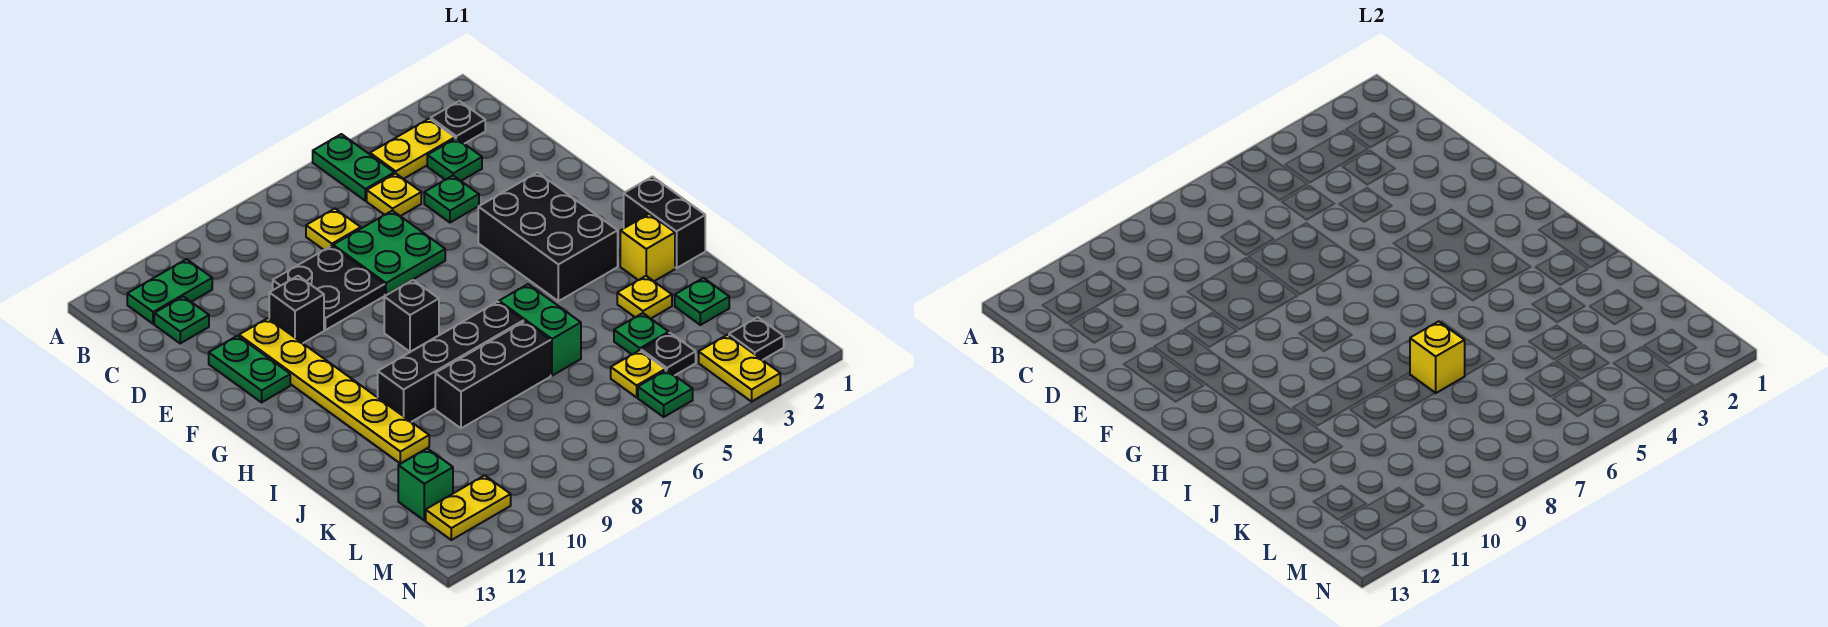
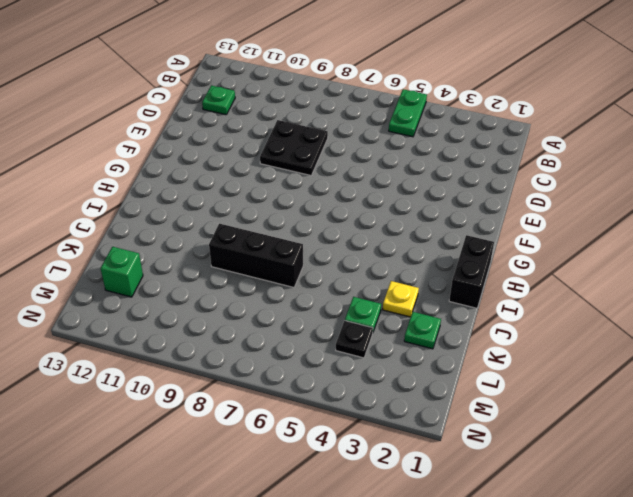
none -> black plate B2 level 1
none -> yellow plate B3:B4 level 1
none -> green plate B11:B12 level 1
none -> green plate C3 level 1

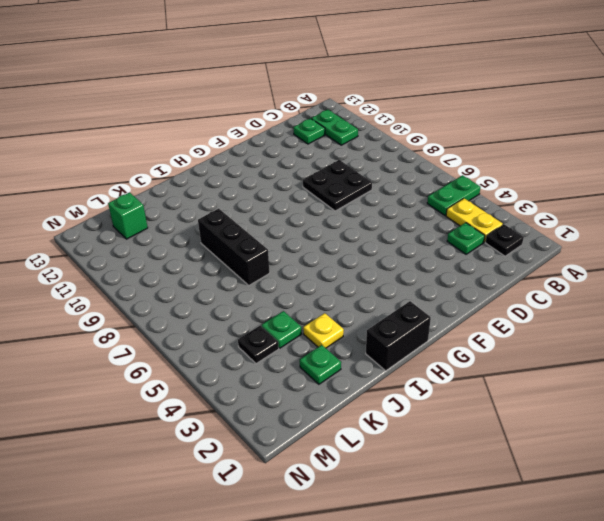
none -> yellow plate C5 level 1
none -> yellow plate C7 level 1
none -> green plate D4 level 1
none -> green plate D6:E7 level 1

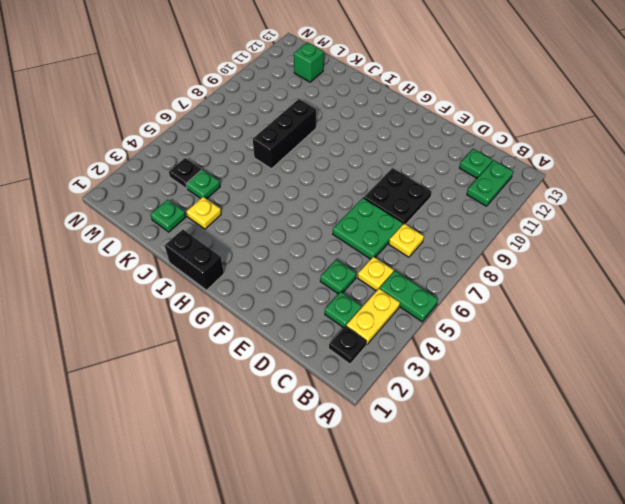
none -> black brick E10 level 1
none -> yellow plate E11:J11 level 1
none -> green plate E12:F12 level 1
none -> black brick F3:H4 level 1

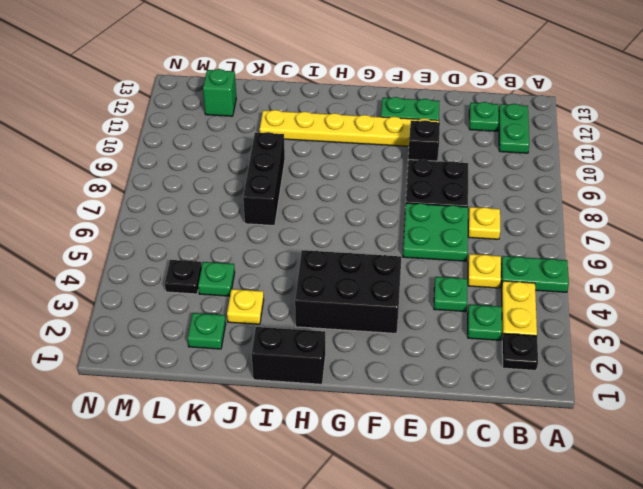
none -> black brick G8 level 1
none -> yellow brick I2 level 1
none -> green brick I6:J6 level 1
none -> black brick I7:I10 level 1

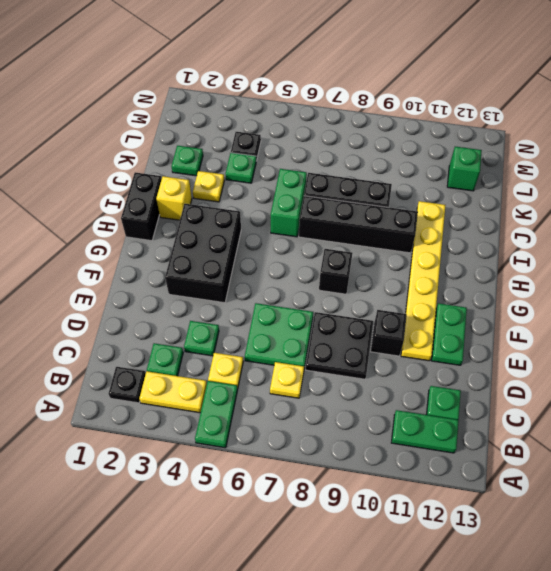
none -> yellow plate L5 level 1
none -> black plate M2 level 1
none -> yellow plate M3:N3 level 1
none -> green plate M5 level 1

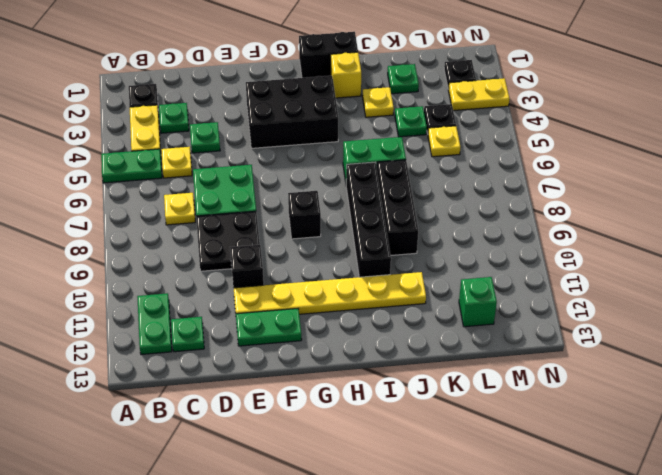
none -> green plate M5 level 1
none -> yellow plate M11:M12 level 1
none -> yellow brick J7 level 2

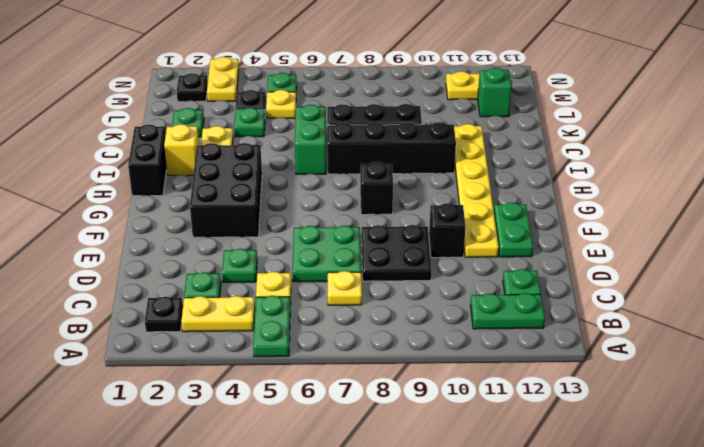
none -> yellow brick J7 level 2

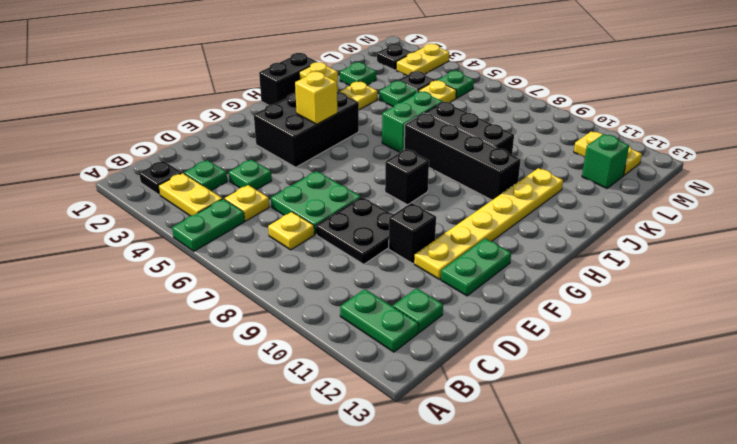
yellow brick G4 level 2 -> yellow brick J7 level 2

